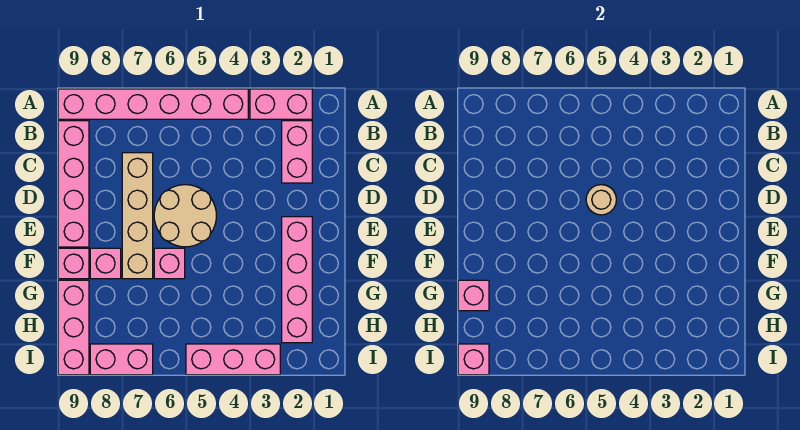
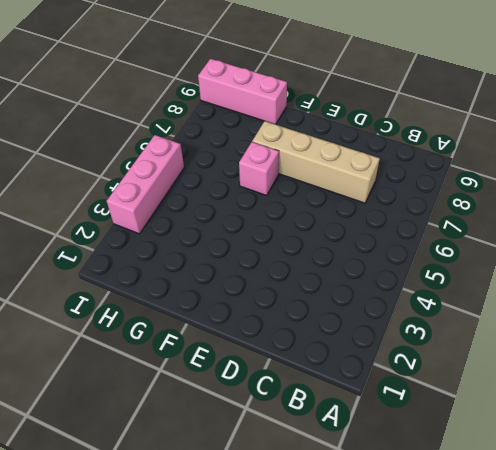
none -> pink brick A2:A3 level 1
none -> pink brick A4:A9 level 1
none -> pink brick B2:C2 level 1

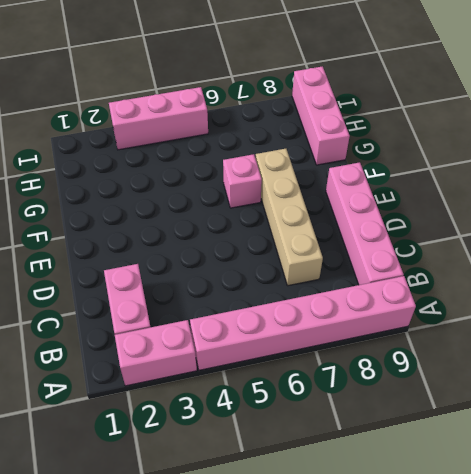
none -> tan round brick D5:E6 level 1
none -> pink brick E2:H2 level 1
none -> pink brick F8 level 1

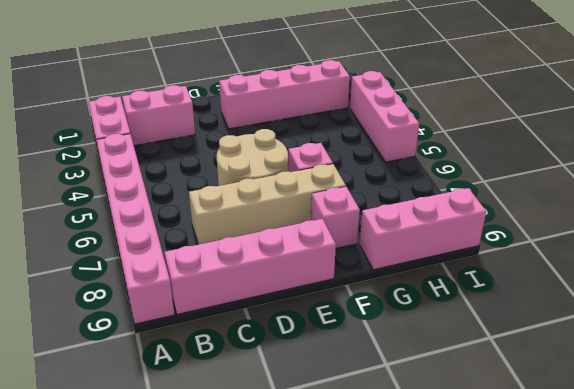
none -> pink brick F9 level 1
none -> pink brick I7:I8 level 1
none -> tan round brick D5 level 2

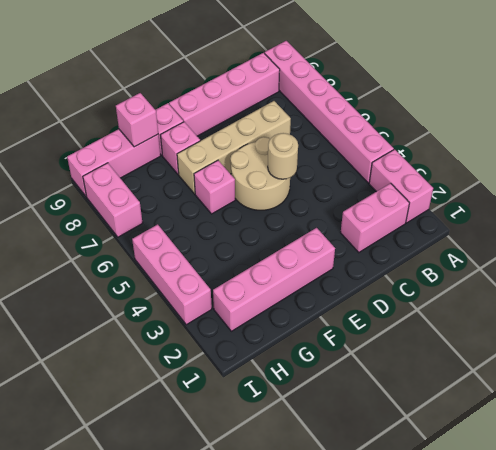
none -> pink brick I9 level 2

